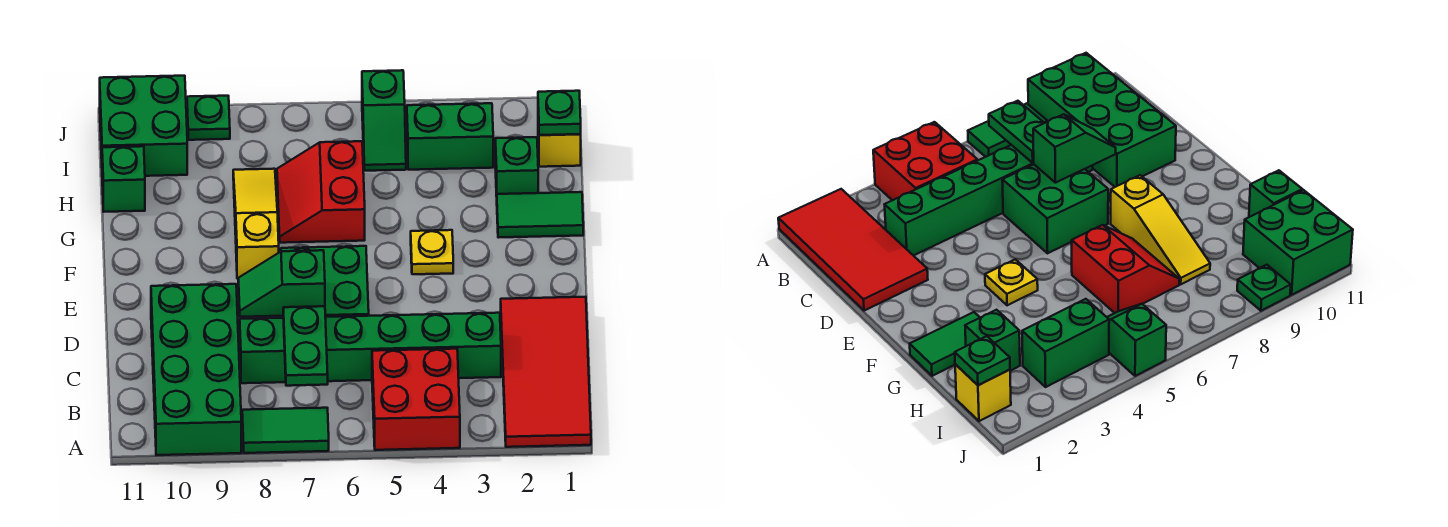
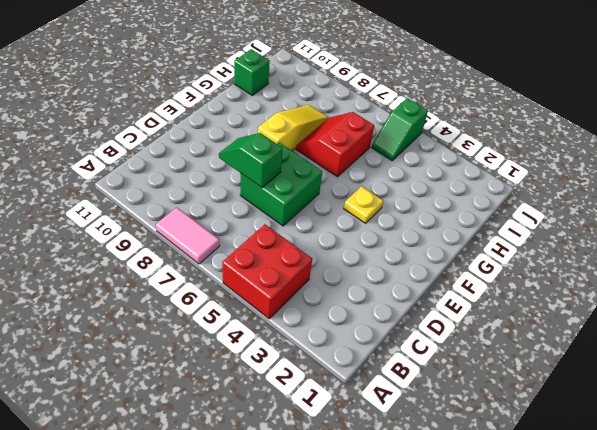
pink tile A7:A8 level 1 -> green tile A7:A8 level 1
none -> red tile A1:D2 level 1
none -> green brick A9:D10 level 1
none -> green brick C3:C8 level 1

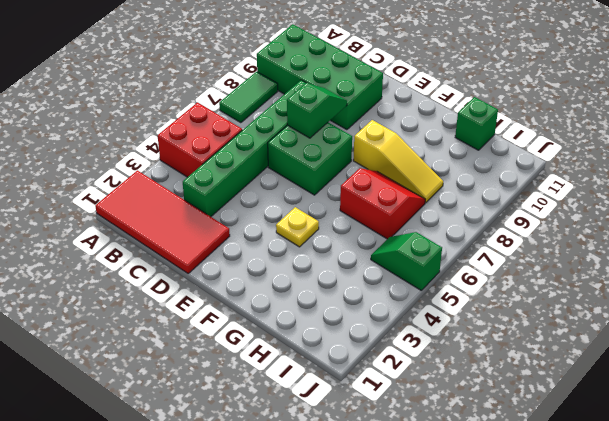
none -> green tile G1:G2 level 1
none -> green brick H2 level 1
none -> yellow brick I1 level 1

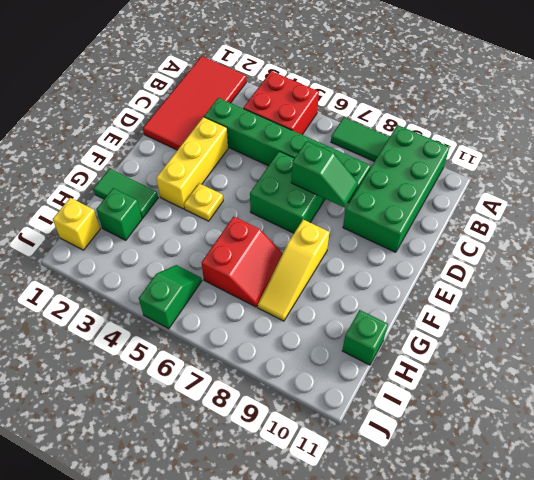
yellow brick D3:F3 level 1 -> none
none -> green brick I3:I4 level 1
none -> green brick I10:J11 level 1
none -> green plate J9 level 1

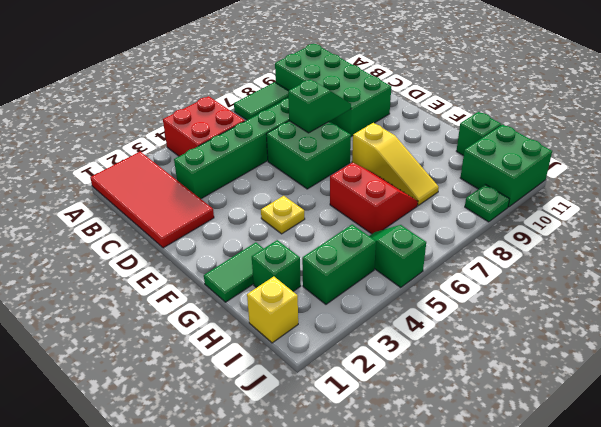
none -> green plate B7:C7 level 2
none -> green plate I1 level 2

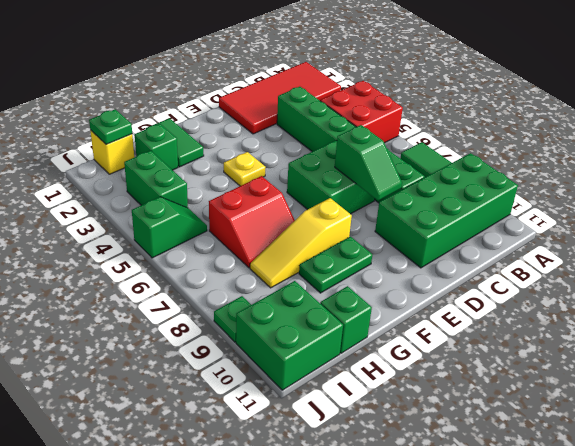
green plate F9:G9 level 1 -> green plate B7:C7 level 2

